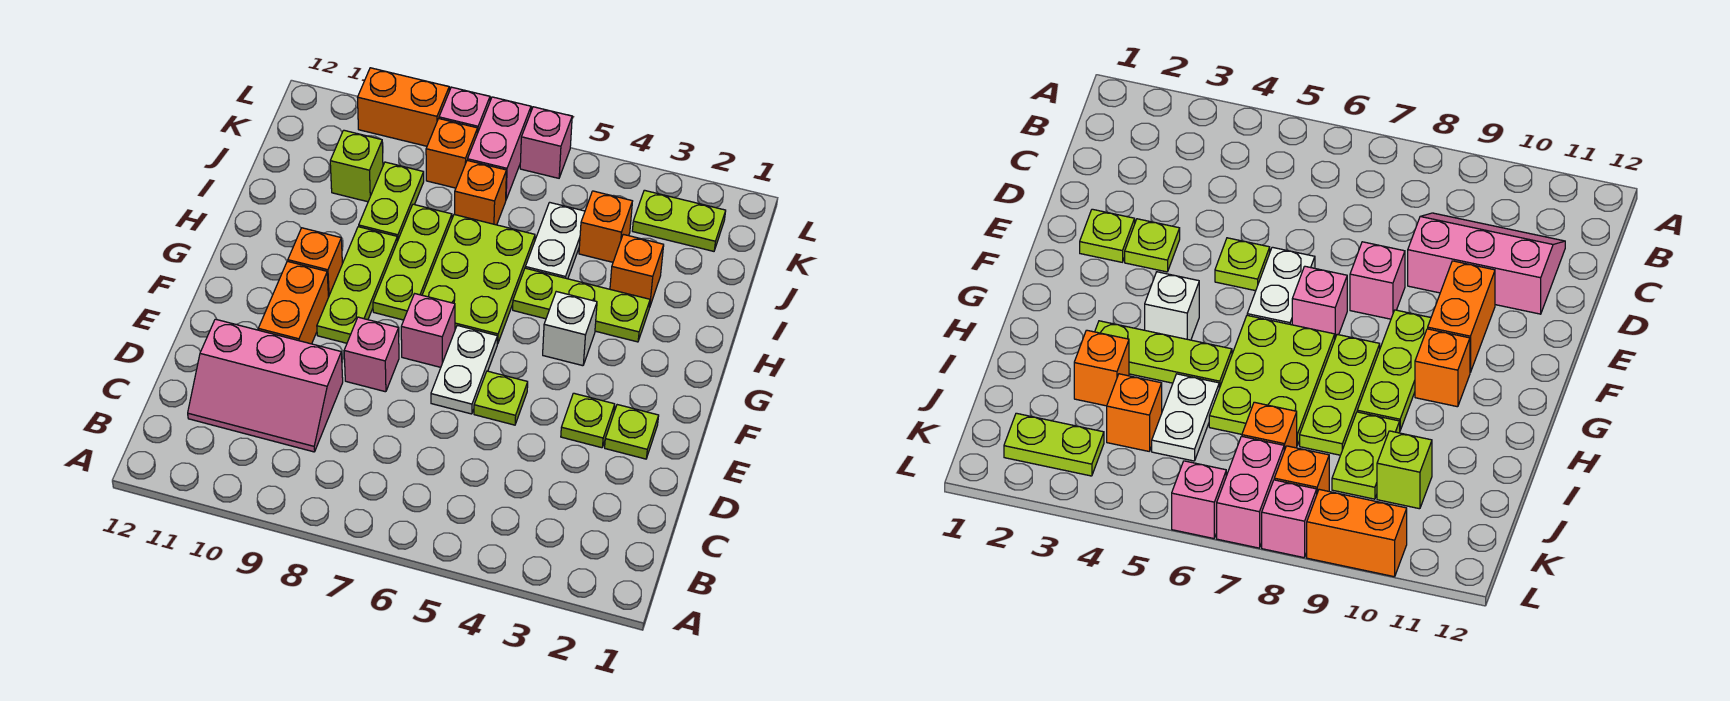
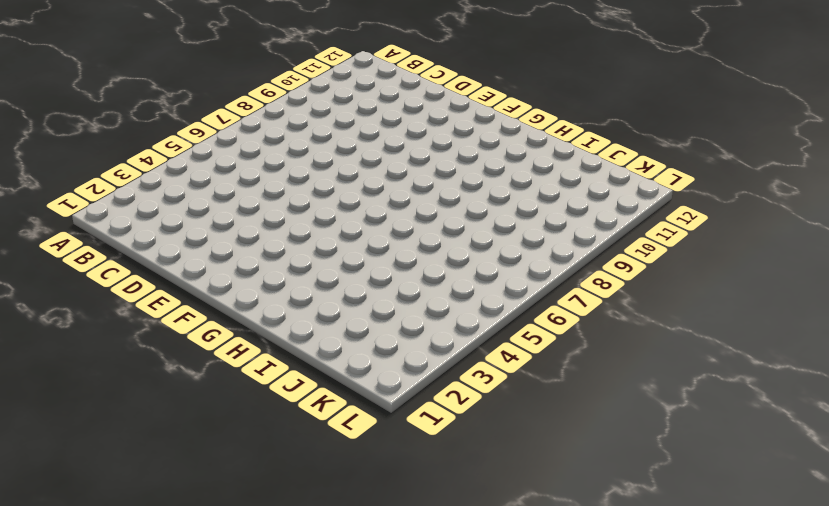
none -> pink slope C9:D11 level 1 top D
none -> lime plate E2 level 1
none -> lime plate E3 level 1

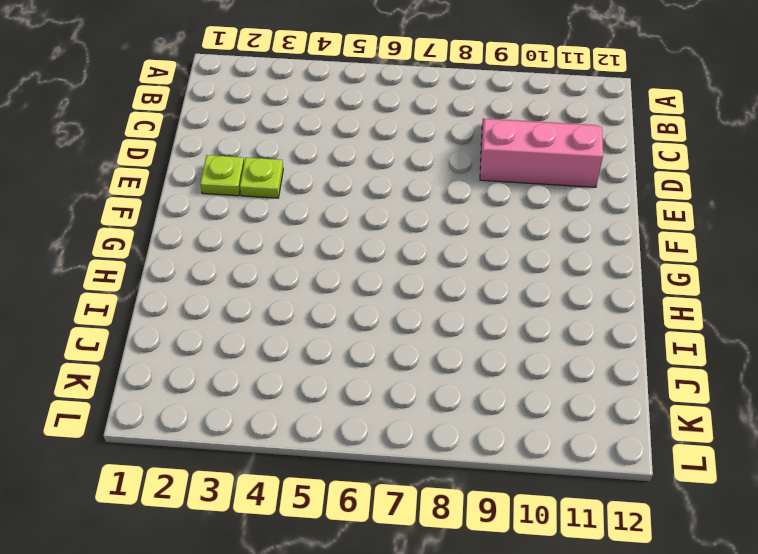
none -> lime plate E5 level 1
none -> white plate E6:F6 level 1
none -> pink brick E8 level 1

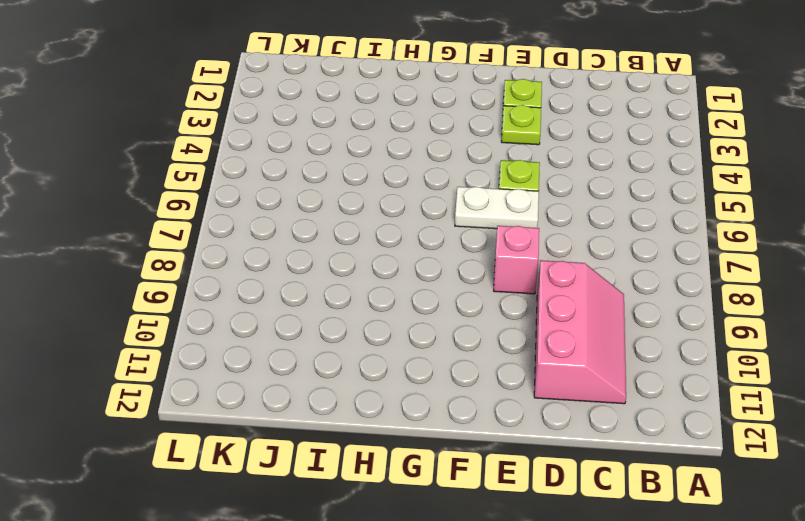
none -> orange brick E10:F10 level 1
none -> pink brick F7 level 1
none -> lime plate F9:H9 level 1

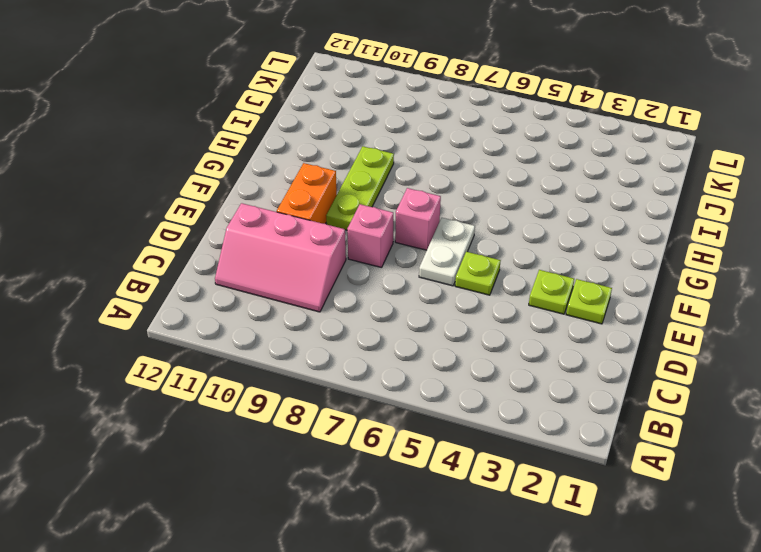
none -> white brick G4 level 1
none -> lime plate G6:I7 level 1
none -> lime plate G8:I8 level 1

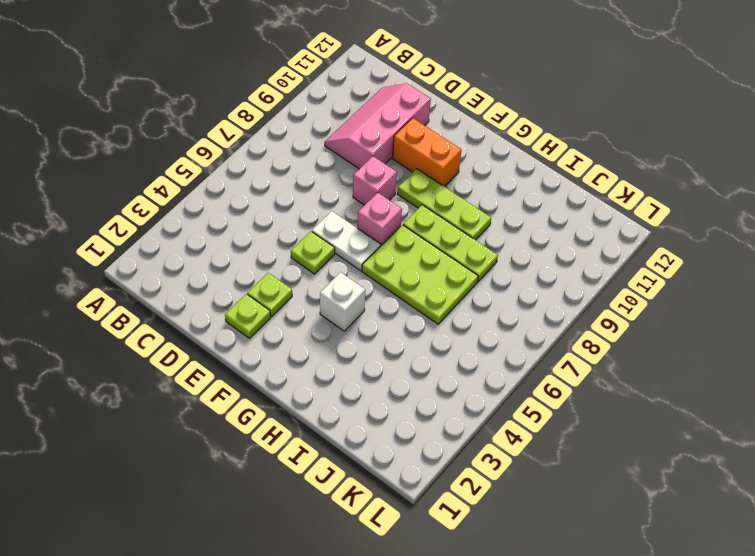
none -> orange brick G10 level 1
none -> lime plate H3:H5 level 1
none -> orange brick I3 level 1

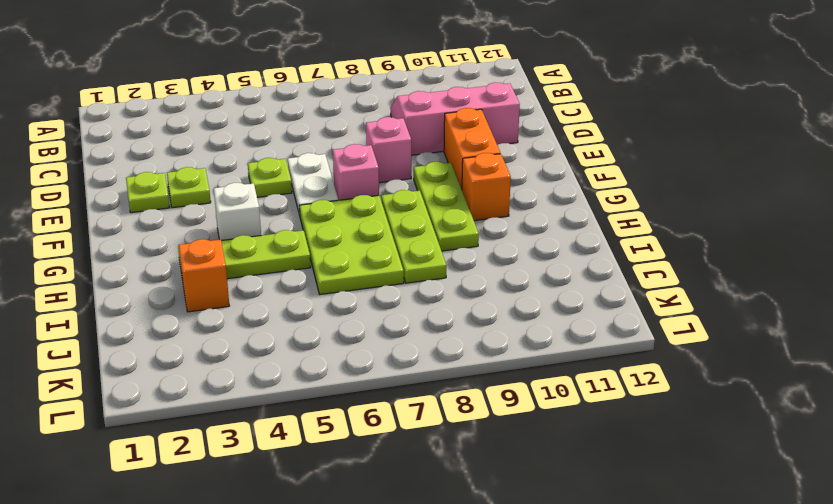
none -> white plate I5:J5 level 1
none -> lime plate I9:J9 level 1
none -> orange brick J4 level 1

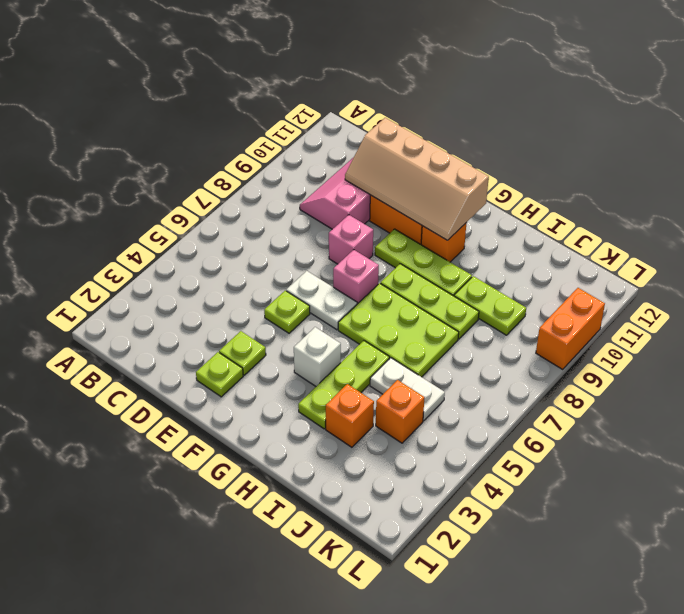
tan slope D10:G11 level 2 top 11 -> none
none -> orange brick J7 level 1
none -> lime brick J10 level 1
none -> lime plate K2:K3 level 1

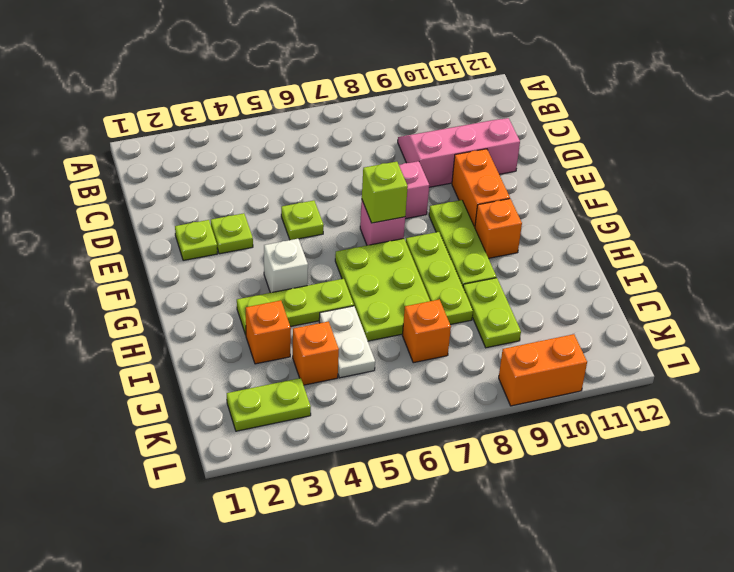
lime brick F7 level 2 -> lime brick J10 level 1
none -> white plate E6:F6 level 1
none -> pink brick K7:L7 level 1
none -> orange brick K8 level 1

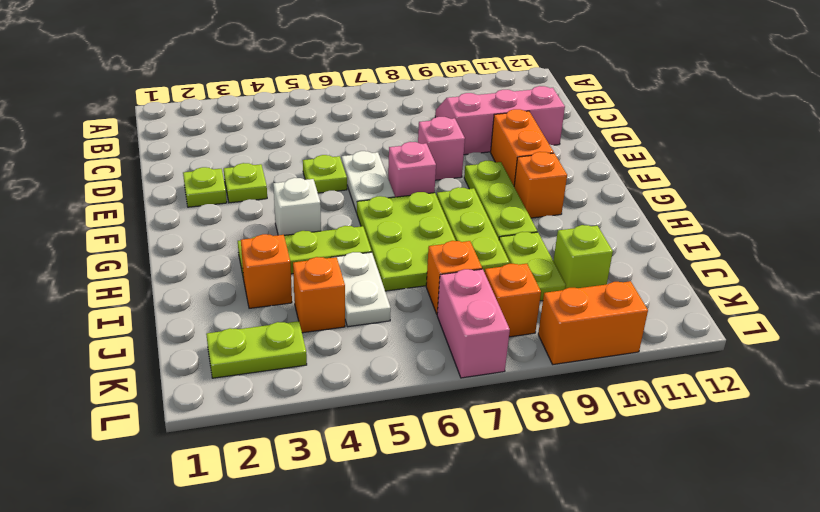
none -> pink brick L6 level 1
none -> pink brick L8 level 1

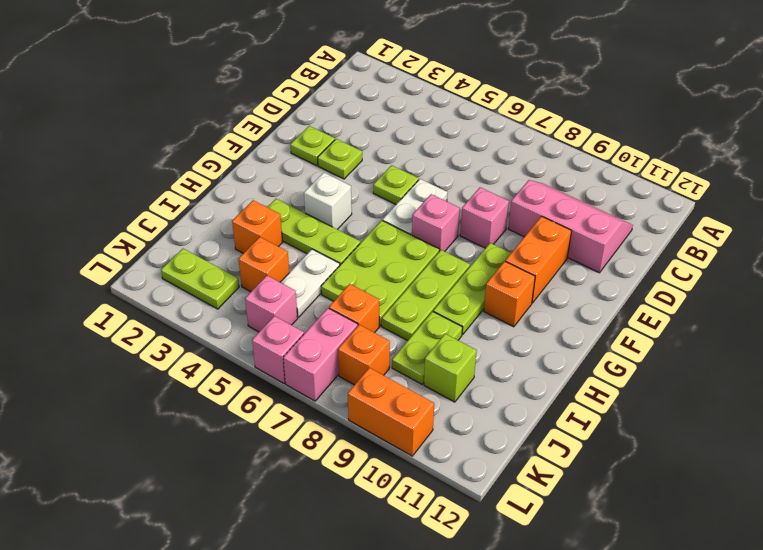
pink brick K5 level 1 -> pink brick L8 level 1

